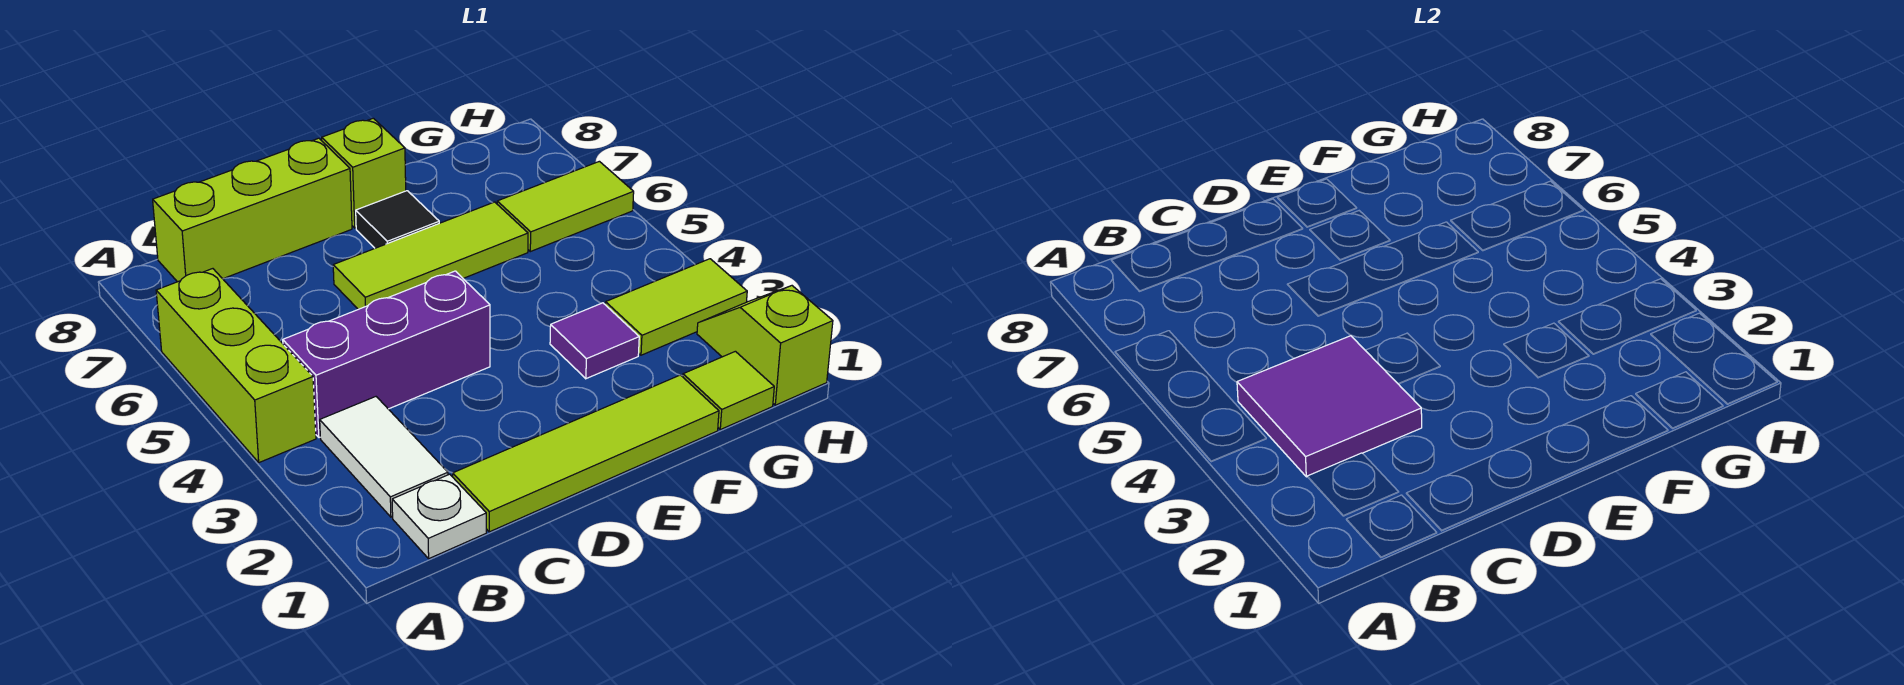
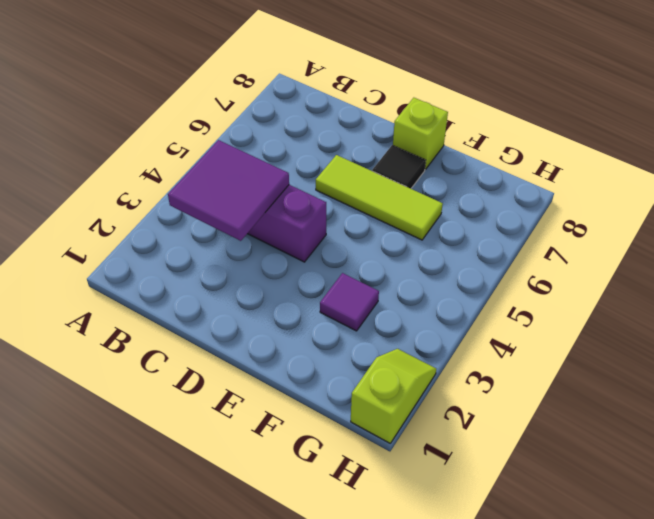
none -> lime brick A4:A6 level 1
none -> white plate B1 level 1
none -> white tile B2:B3 level 1

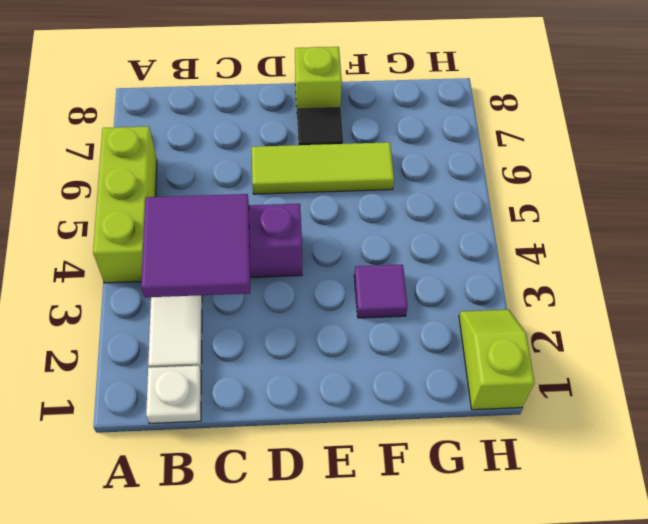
none -> lime brick B8:D8 level 1
none -> lime tile C1:F1 level 1
none -> lime tile G1 level 1

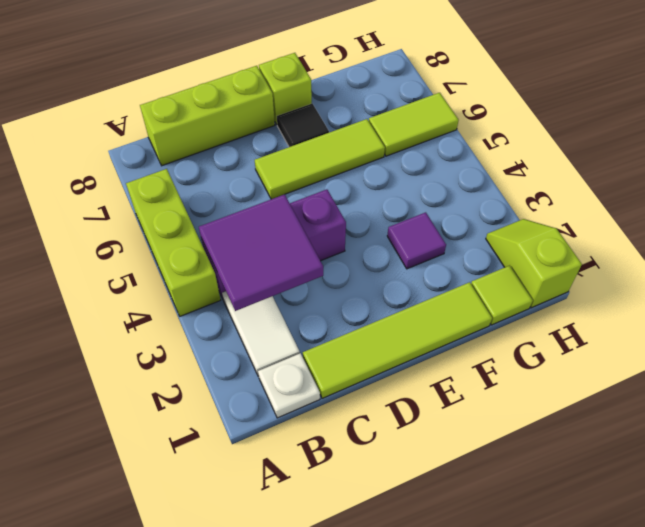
none -> lime tile G3:H3 level 1

